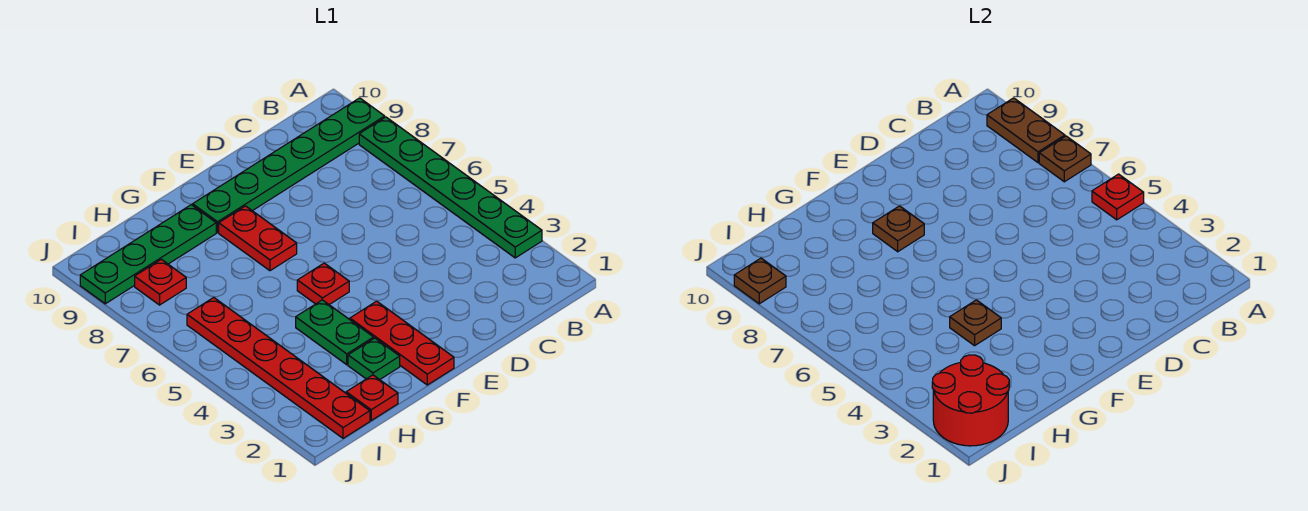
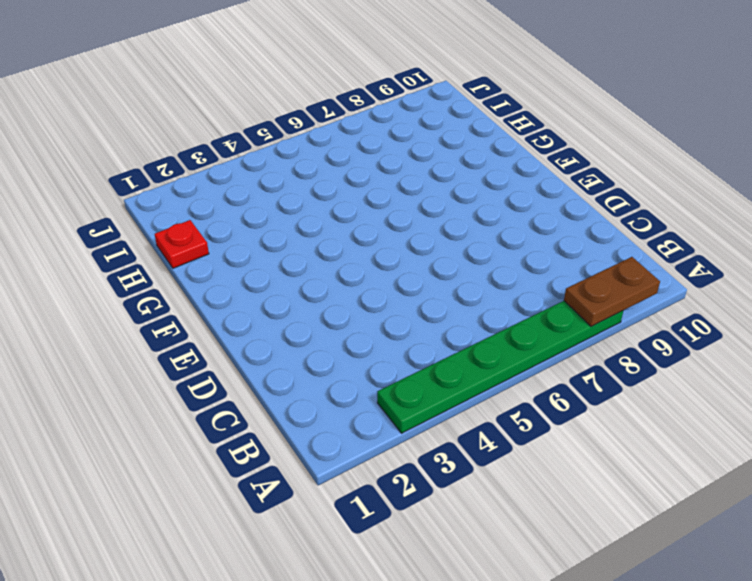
none -> green plate A9:F9 level 1
none -> red plate F1:F3 level 1
none -> red plate F5 level 1

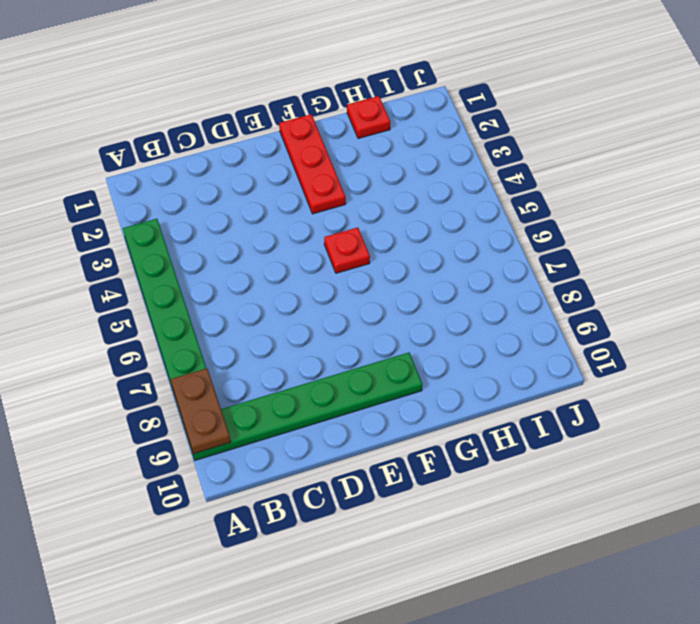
none -> red plate F7:F8 level 1
none -> green plate G2 level 1
none -> green plate G3:G4 level 1

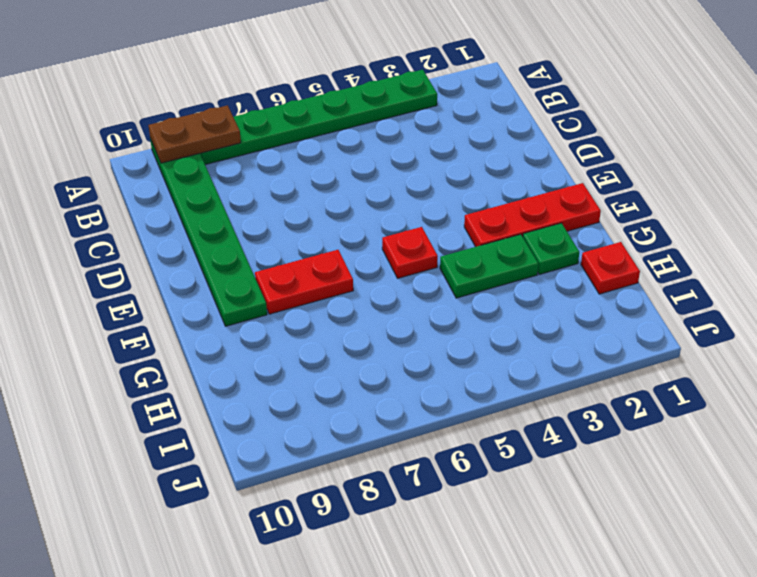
none -> green plate G9:J9 level 1
none -> red plate I1:I6 level 1
none -> red plate I8 level 1

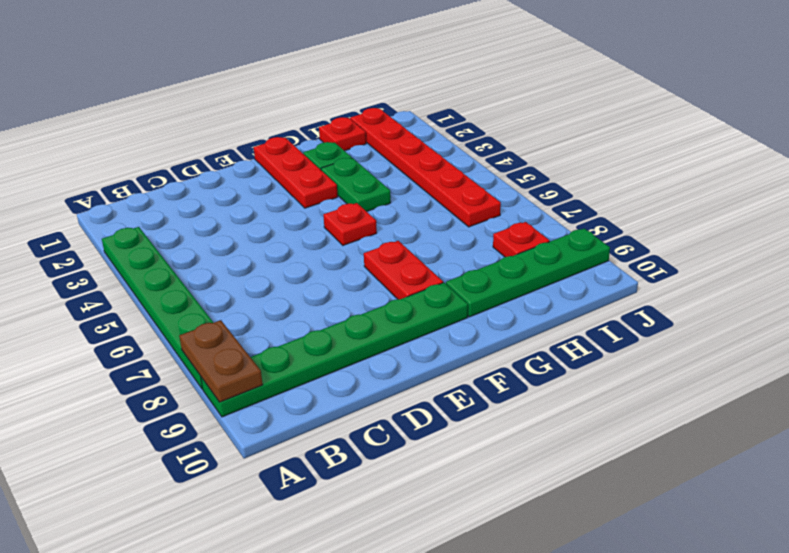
none -> red plate A5 level 2
none -> brown plate A7 level 2
none -> brown plate F8 level 2

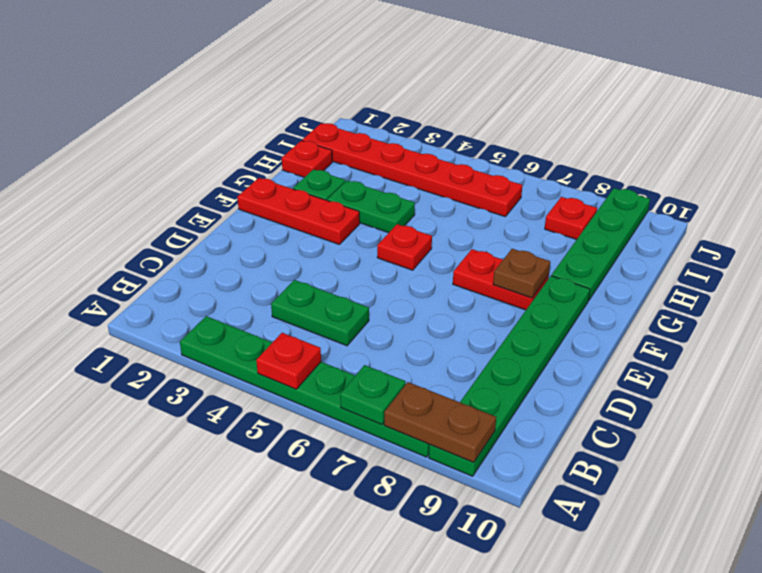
green plate A7 level 2 -> brown plate A7 level 2
green plate C4:C5 level 1 -> none
none -> brown plate G4 level 2
none -> red round brick I1:J2 level 2
none -> brown plate J9 level 2

